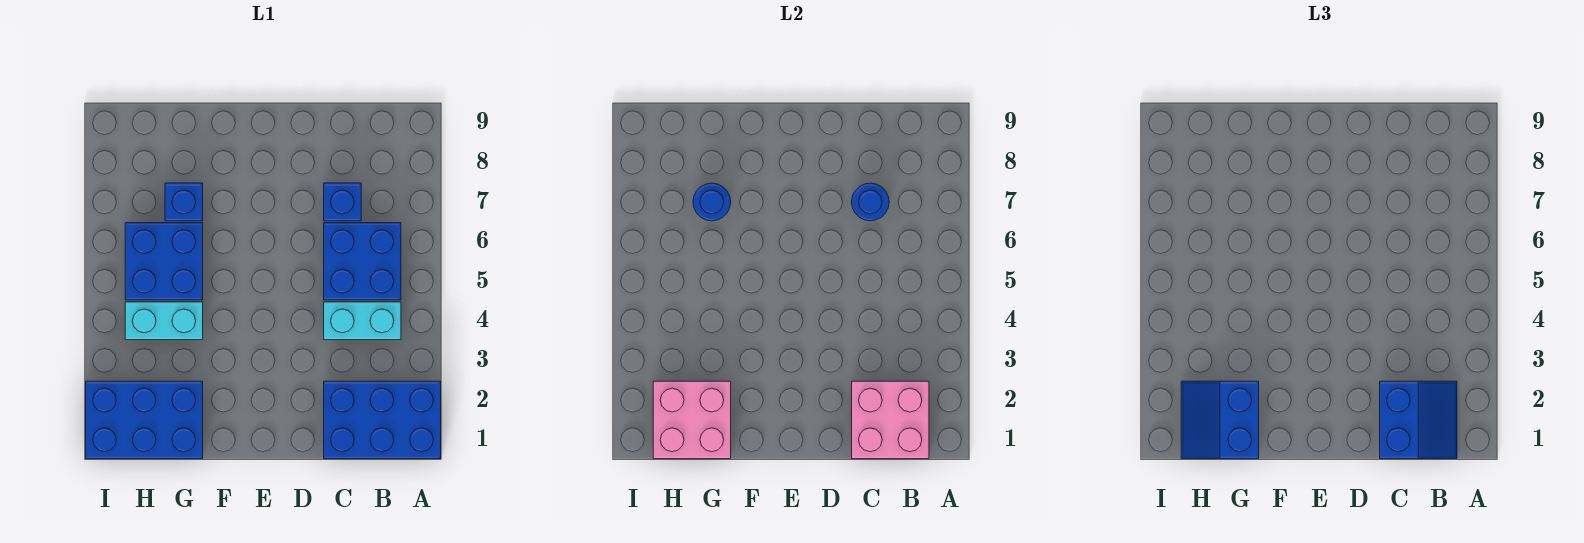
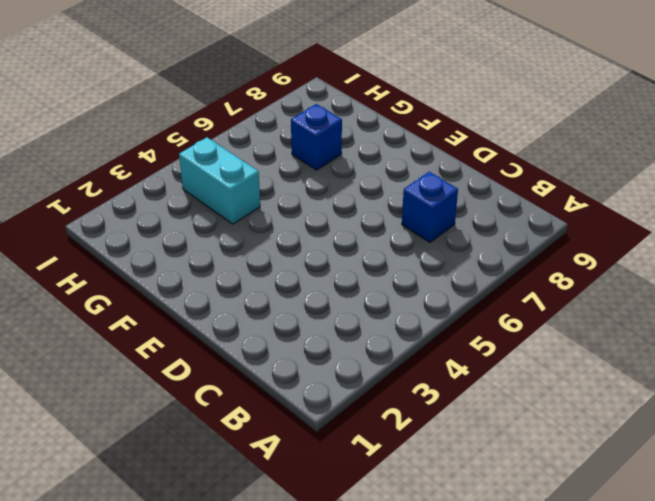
none -> blue brick A1:C2 level 1
none -> cyan brick B4:C4 level 1
none -> blue brick B5:C6 level 1

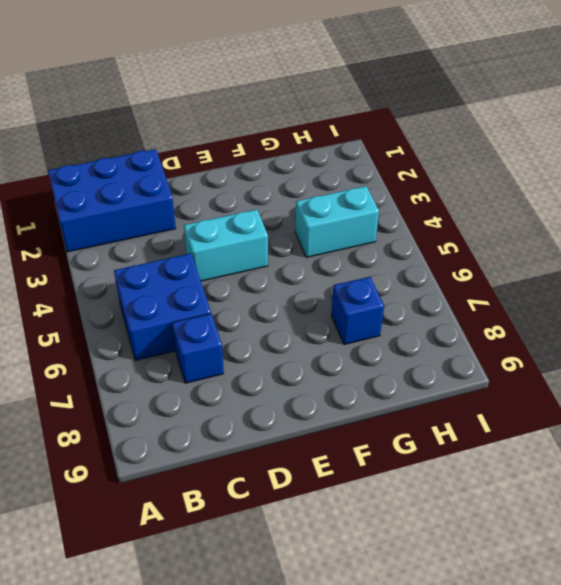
cyan brick D4:E4 level 1 -> cyan brick B4:C4 level 1
none -> blue brick G1:I2 level 1
none -> blue brick G5:H6 level 1
none -> pink brick B1:C2 level 2

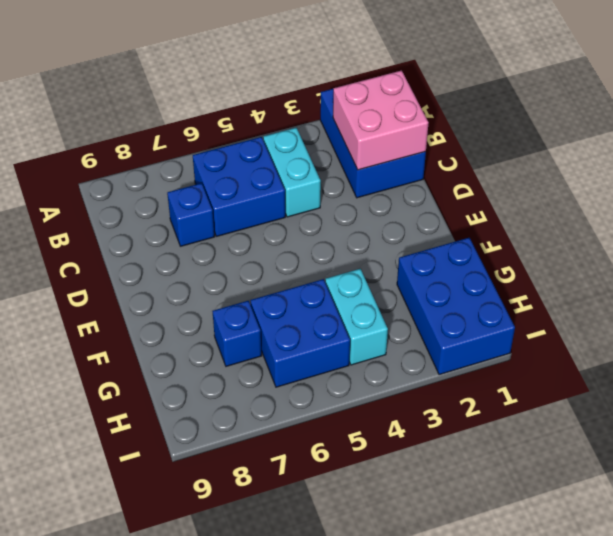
none -> blue round brick C7 level 2
none -> pink brick G1:H2 level 2
none -> blue round brick G7 level 2

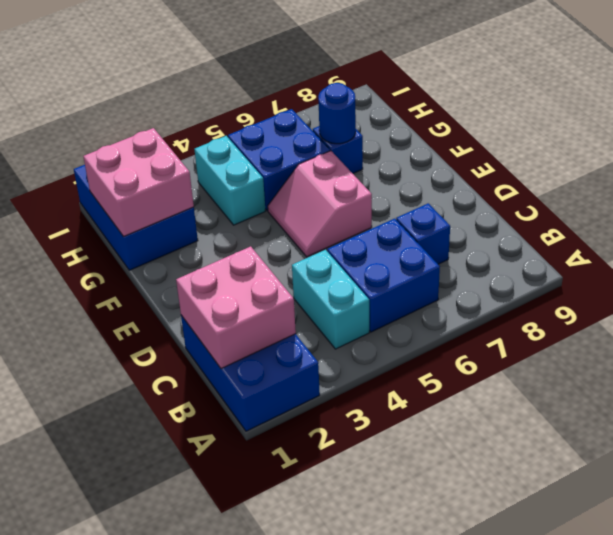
pink slope E5:F6 level 1 top 6 -> none
none -> blue round brick C7 level 2
none -> blue slope B1:C2 level 3 top C
none -> blue slope G1:H2 level 3 top G

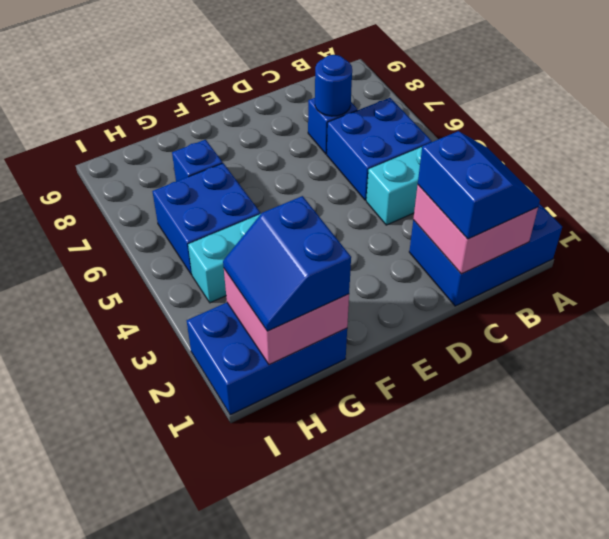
none -> blue round brick G7 level 2

